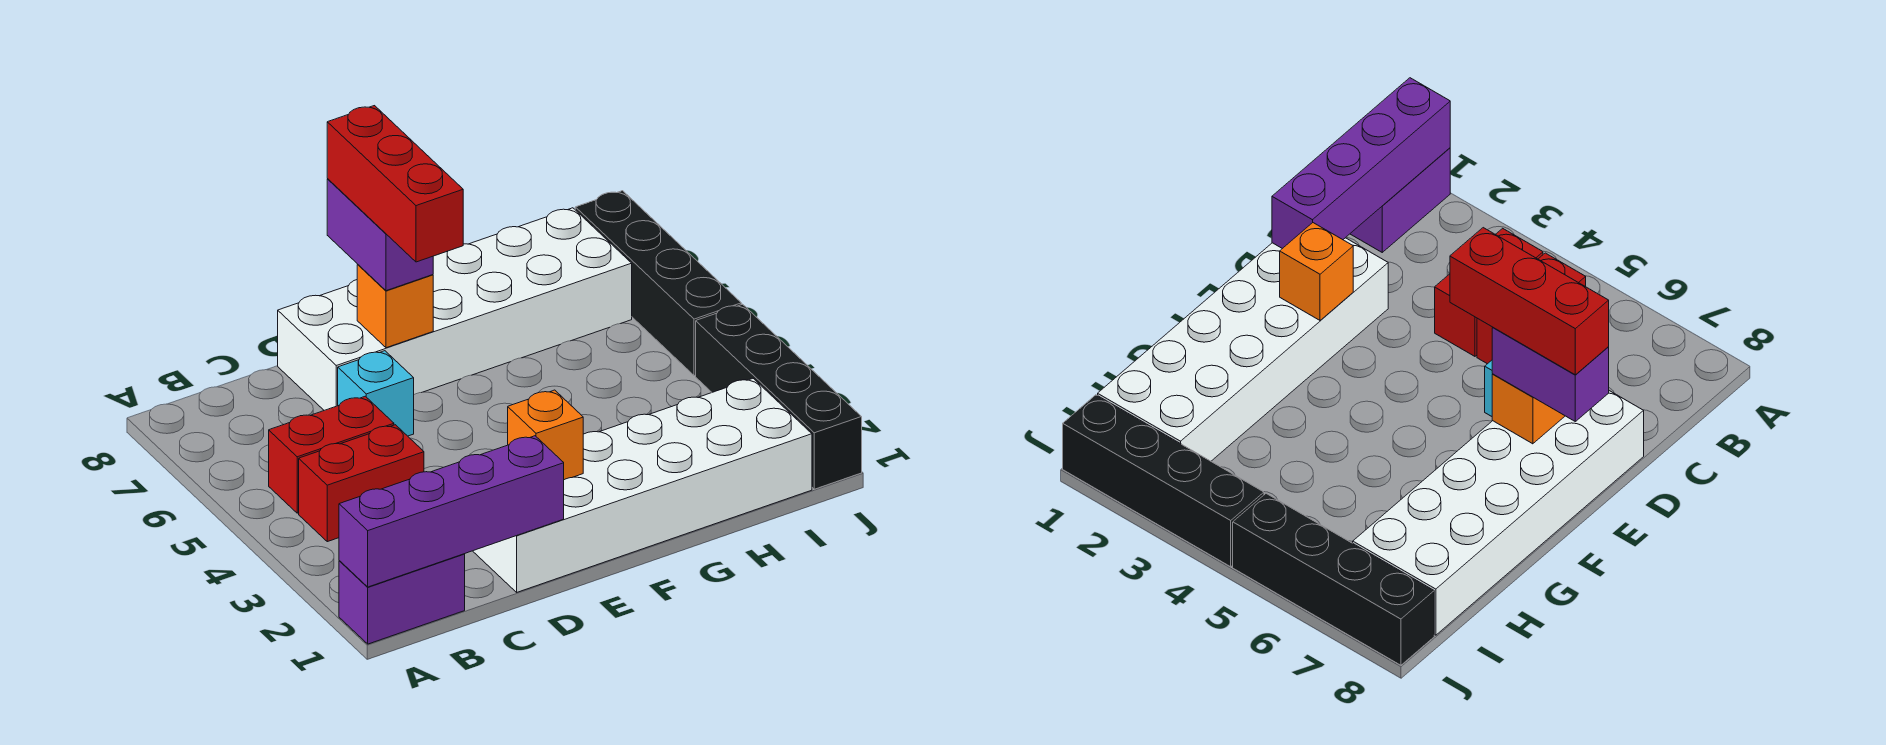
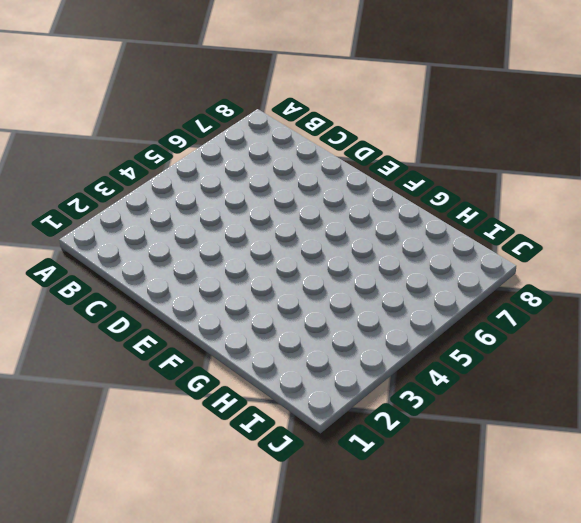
none -> purple brick A1:B1 level 1
none -> red brick B4:C4 level 1
none -> red brick B5:C5 level 1

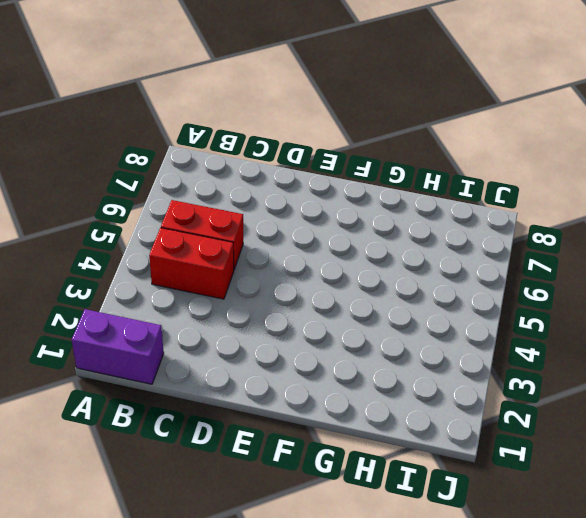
none -> white brick D1:I2 level 1
none -> cyan brick D6 level 1
none -> white brick D7:I8 level 1

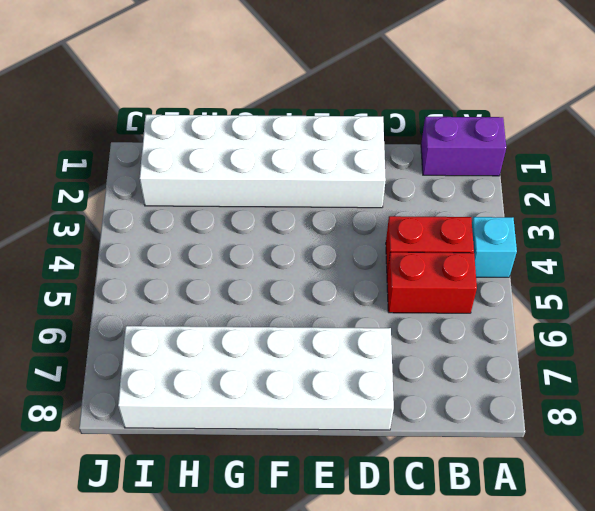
cyan brick A4 level 1 -> cyan brick D6 level 1
none -> black brick J1:J4 level 1
none -> black brick J5:J8 level 1
none -> purple brick A1:D1 level 2

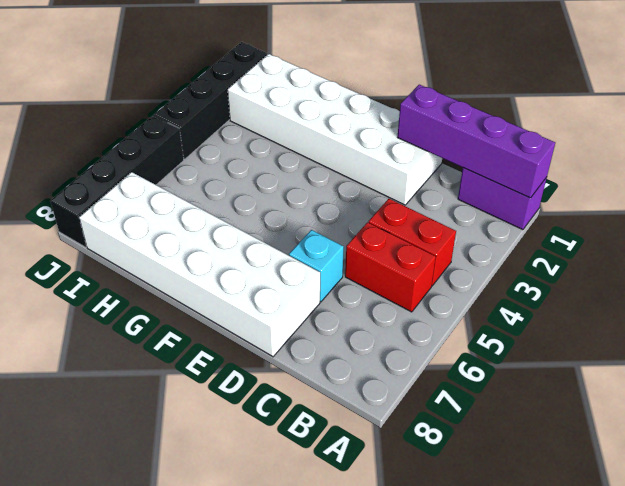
none -> orange brick E2 level 2
none -> orange brick E7 level 2
none -> purple brick E7:E8 level 3

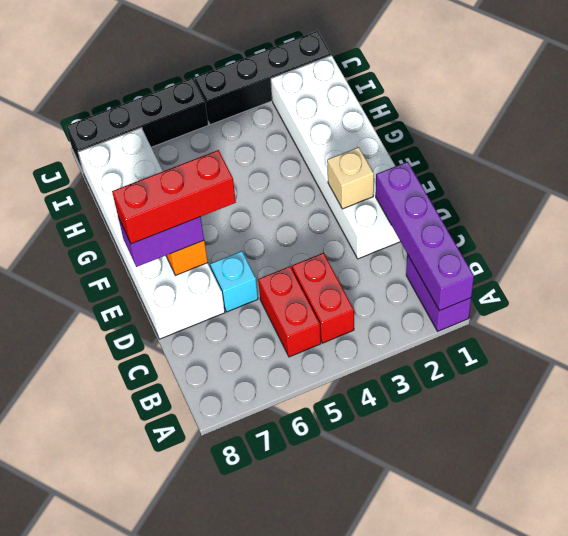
tan brick E2 level 2 -> orange brick E2 level 2

